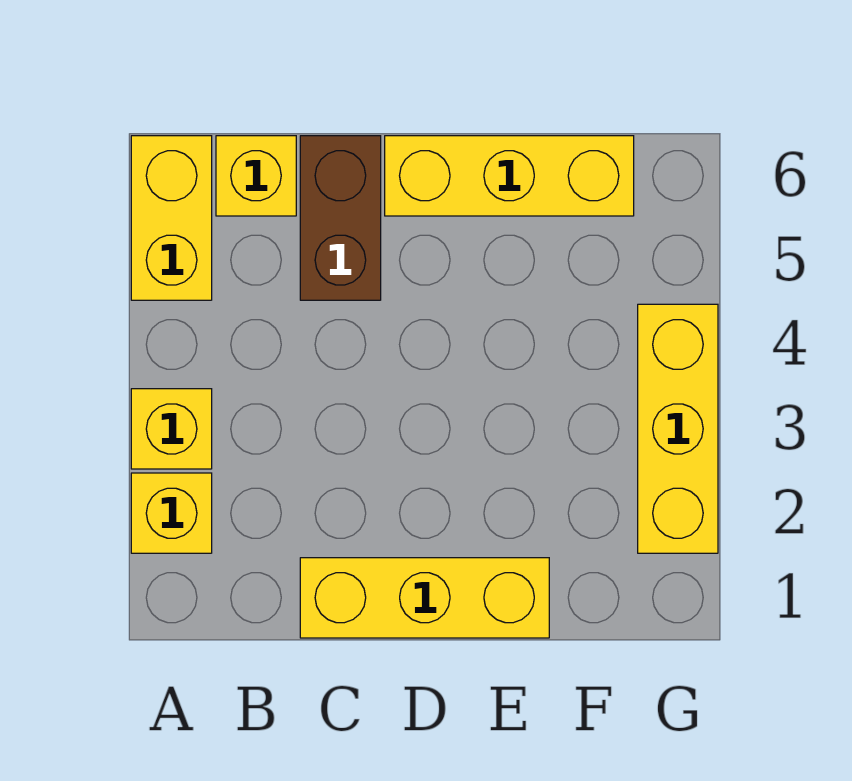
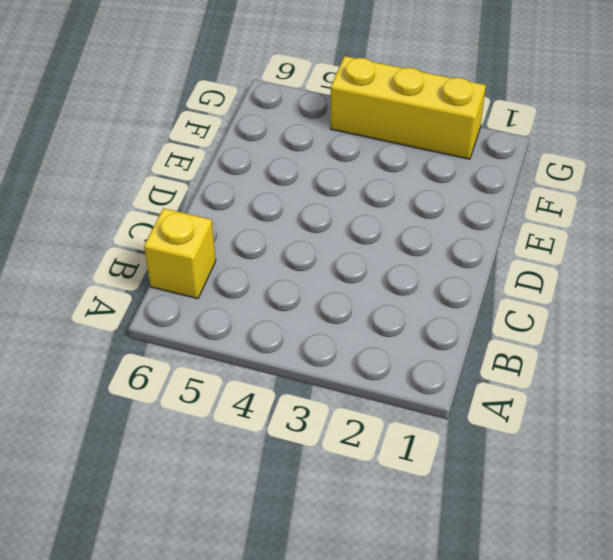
none -> yellow brick A2 level 1
none -> yellow brick A3 level 1

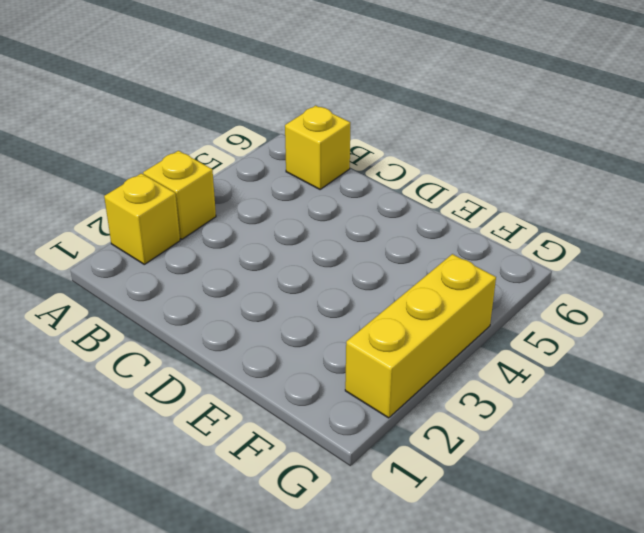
none -> yellow brick A5:A6 level 1
none -> yellow brick C1:E1 level 1

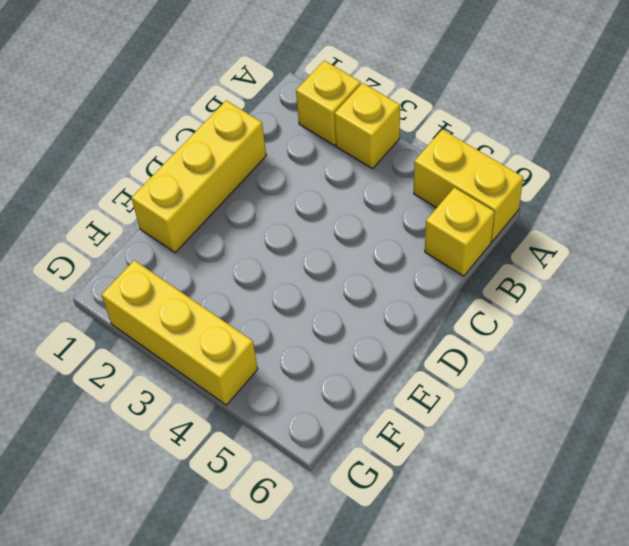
none -> brown brick C5:C6 level 1
none -> yellow brick D6:F6 level 1

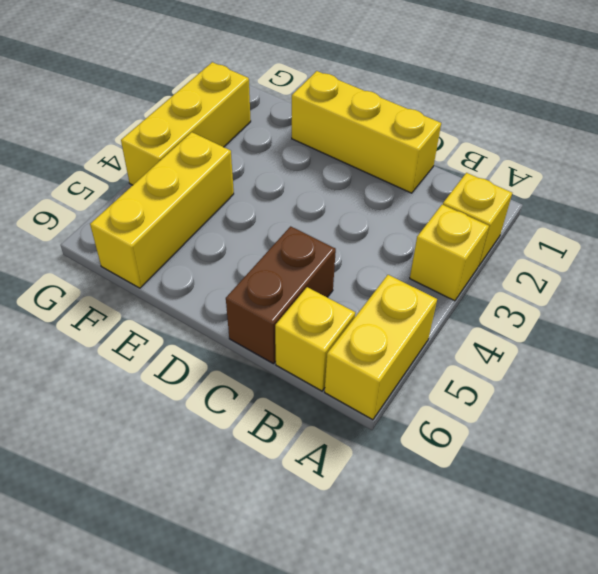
yellow brick F4:F6 level 1 -> yellow brick D6:F6 level 1

